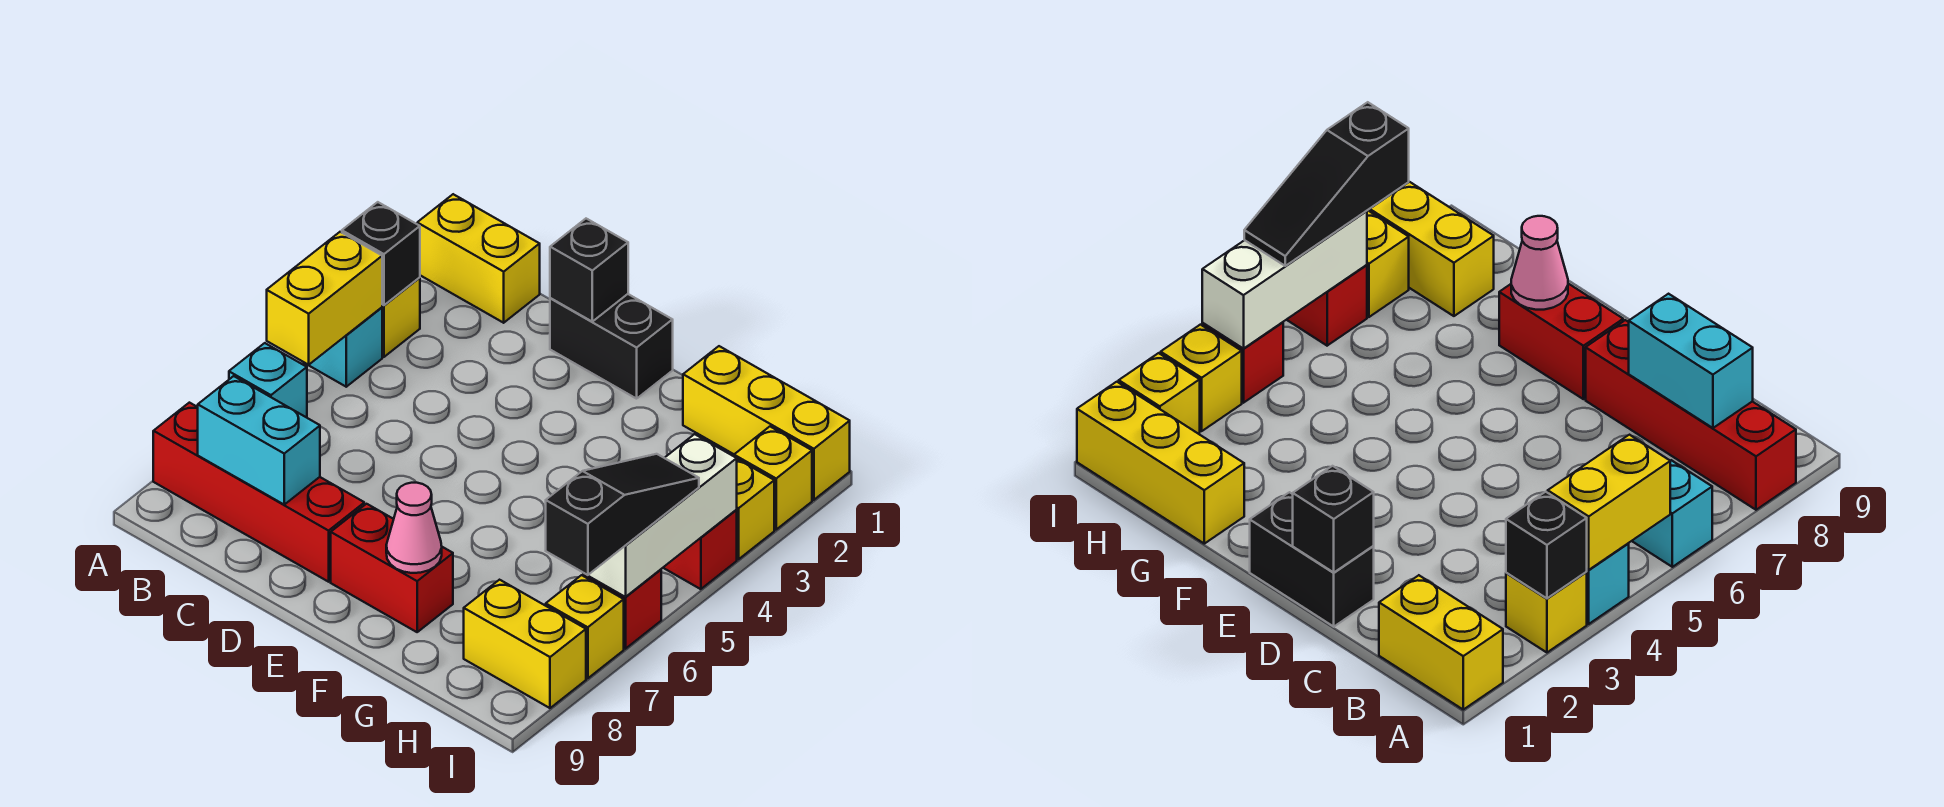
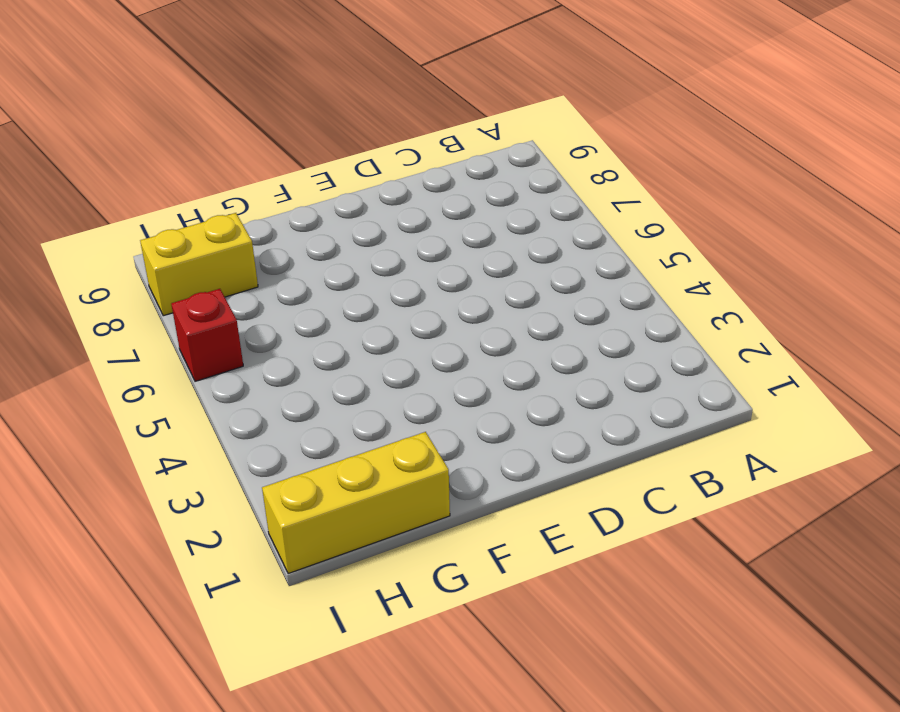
none -> yellow brick A1:B1 level 1
none -> yellow brick A3 level 1
none -> cyan brick A4 level 1

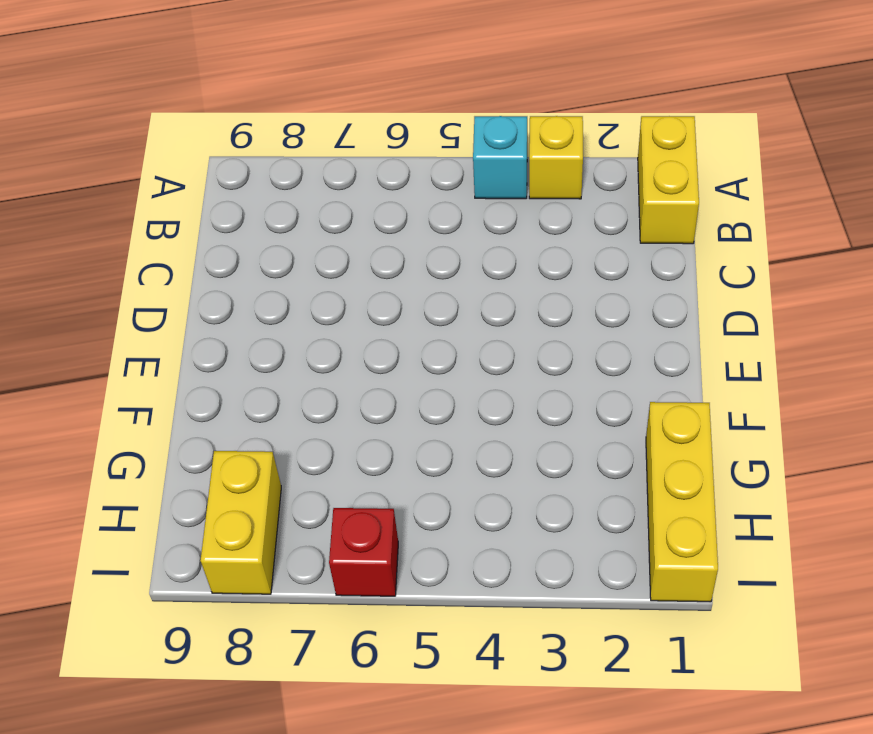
none -> cyan brick A6 level 1
none -> red brick A8:D8 level 1
none -> black brick D1:E1 level 1

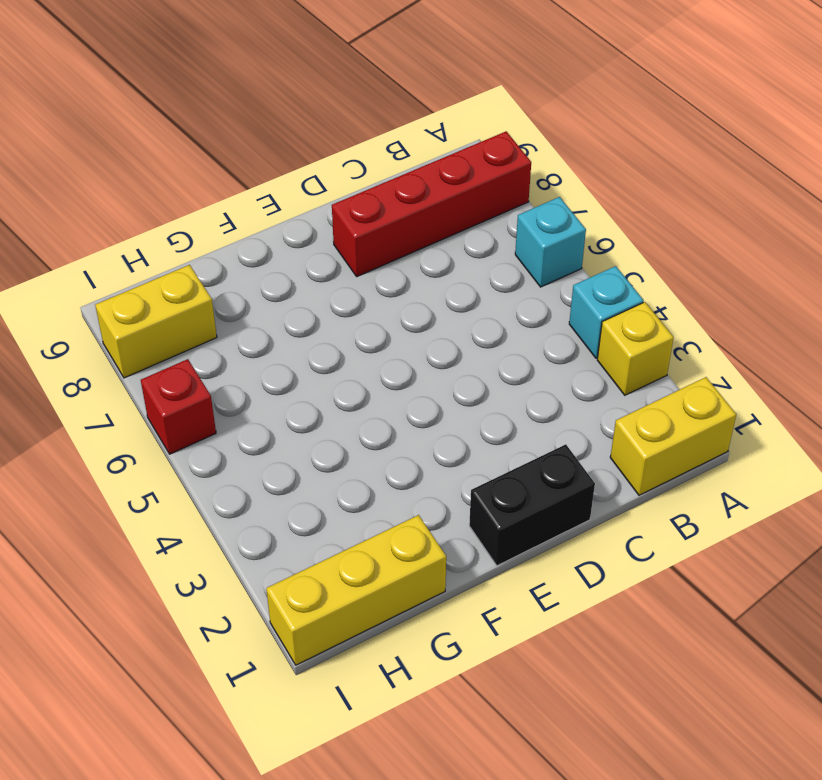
none -> red brick E8:F8 level 1
none -> yellow brick I2 level 1
none -> yellow brick I3 level 1

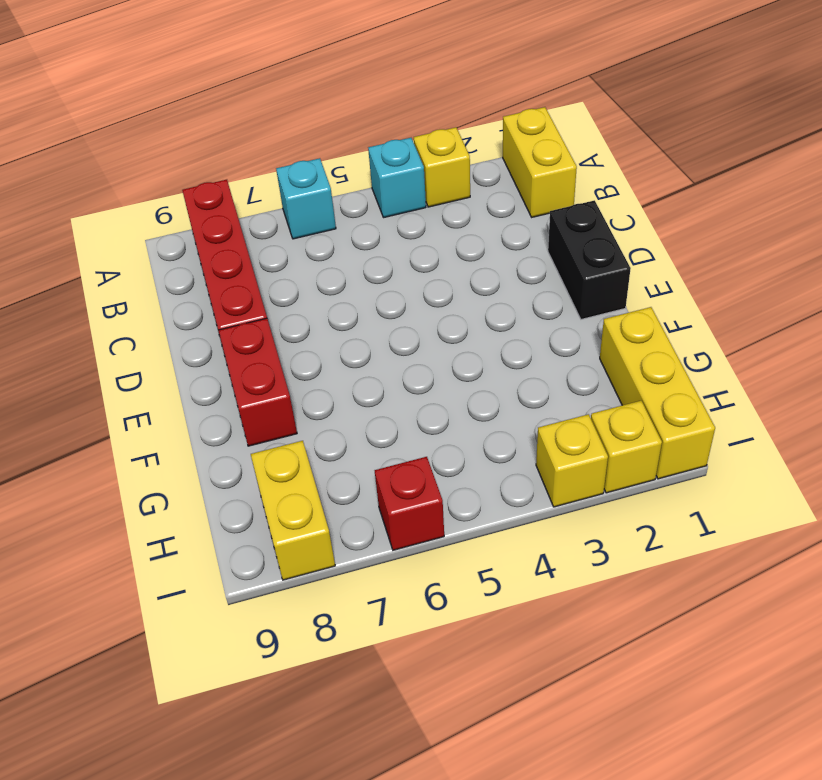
none -> red brick I4 level 1
none -> yellow brick I7 level 1
none -> black brick A3 level 2

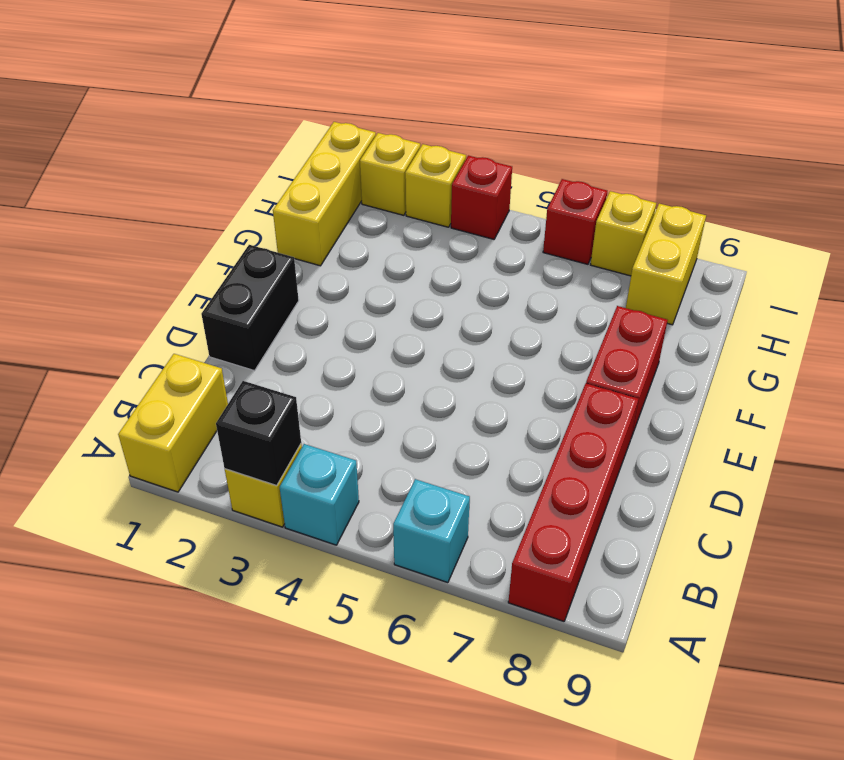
none -> yellow brick A4:A5 level 2
none -> cyan brick B8:C8 level 2
none -> black brick D1 level 2

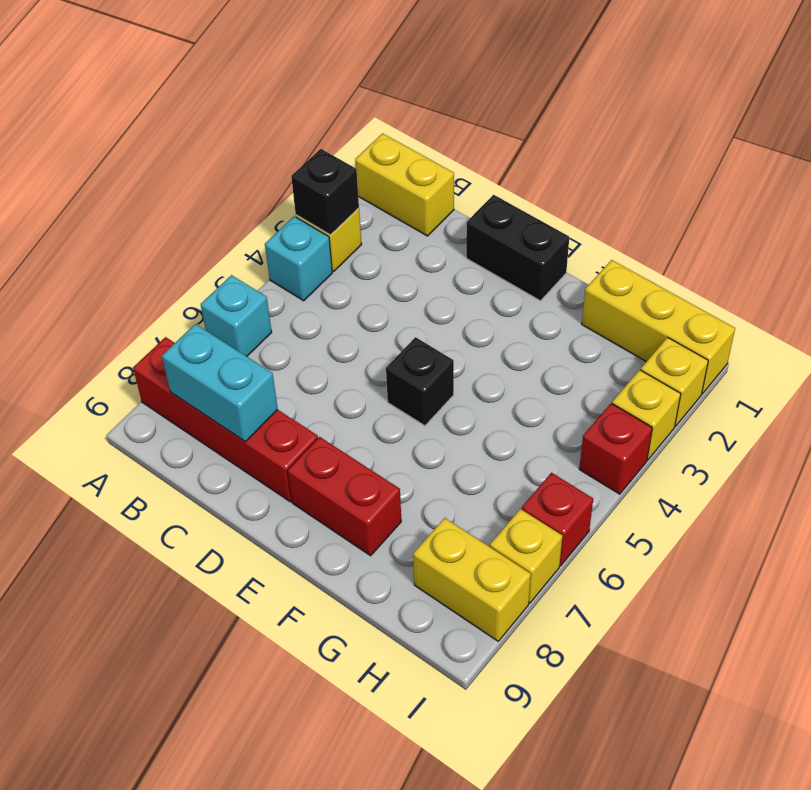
black brick E5 level 1 -> black brick D1 level 2
none -> yellow brick A4:A5 level 2
none -> pink cone F8 level 2
none -> white brick I4:I6 level 2

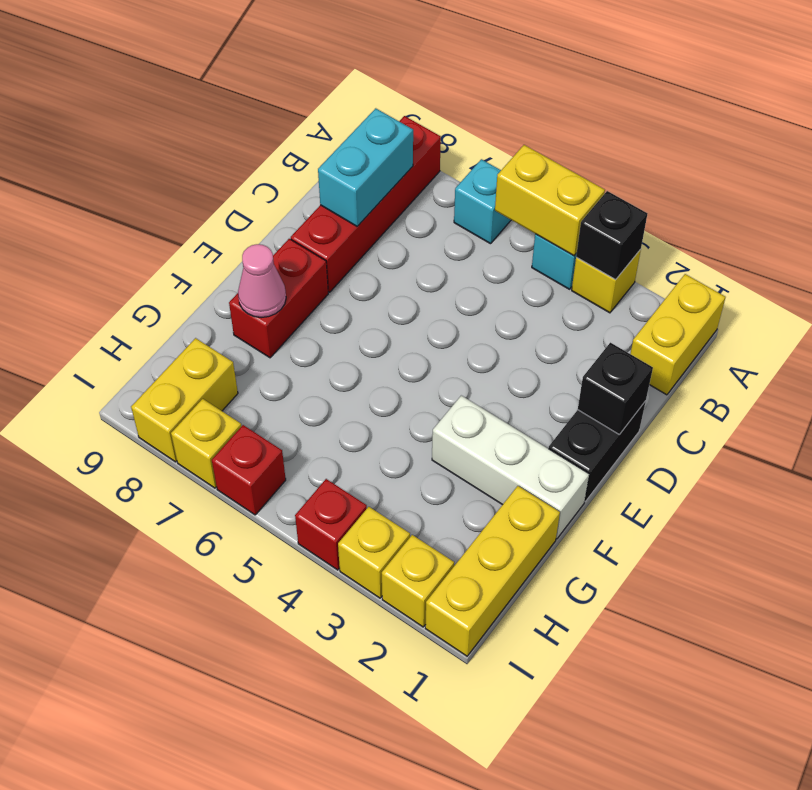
white brick F1:F3 level 1 -> white brick I4:I6 level 2
none -> black slope I5:I7 level 3 top 7

